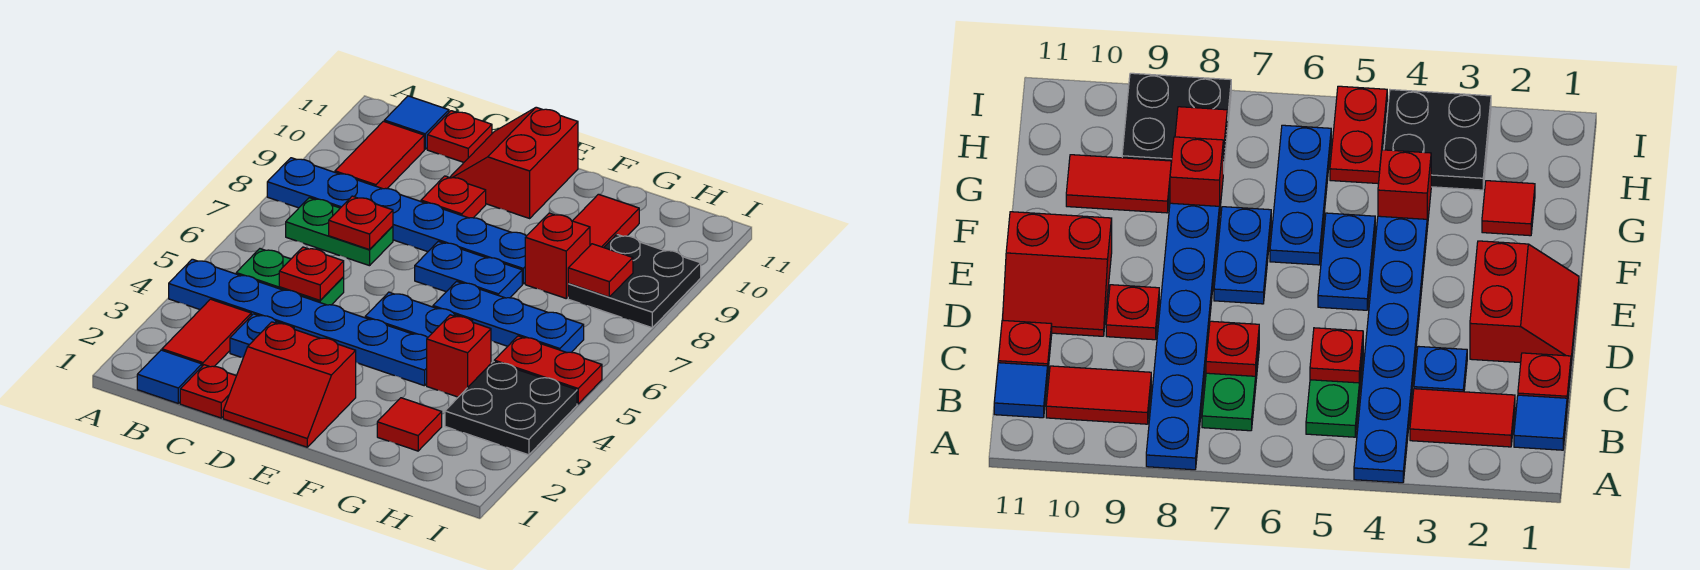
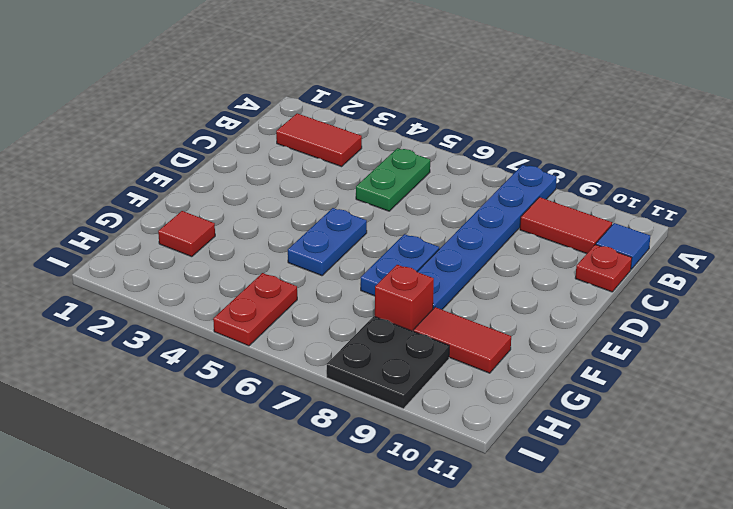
none -> blue plate A4:F4 level 1
none -> blue tile B1 level 1
none -> green plate B7:C7 level 1

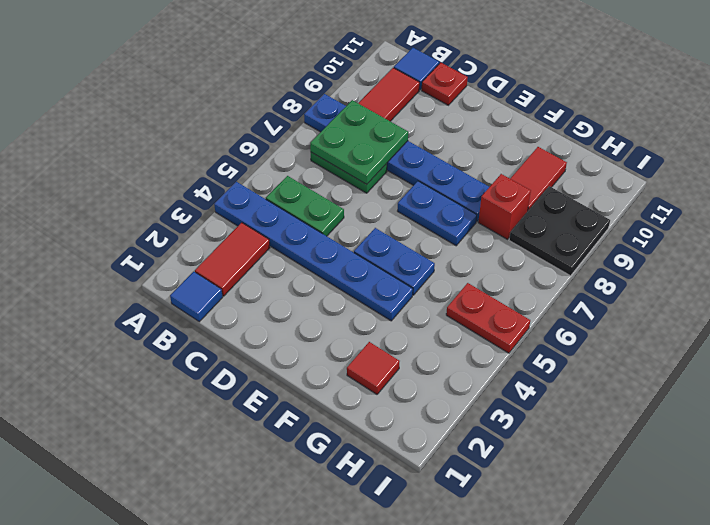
green plate B7:C8 level 2 -> red plate C7 level 2
none -> red plate C1 level 1
none -> blue plate C3 level 1
none -> red slope D1:E2 level 1 top 2

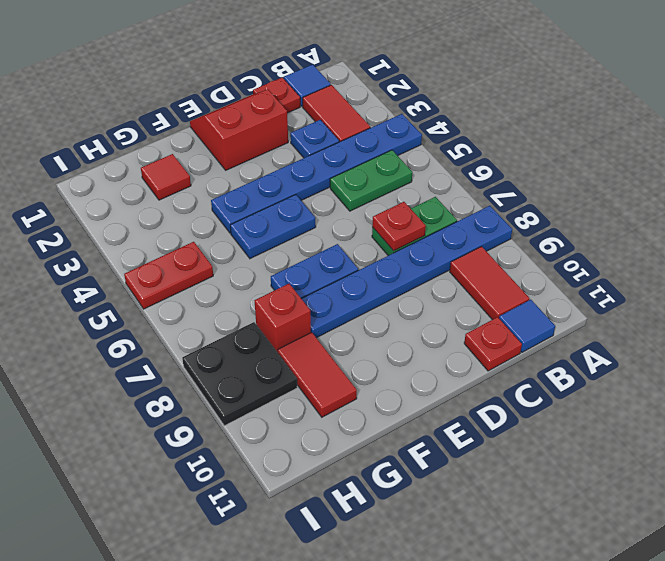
none -> red plate D9 level 1
none -> red slope D10:E11 level 1 top E
none -> blue plate F6:H6 level 1

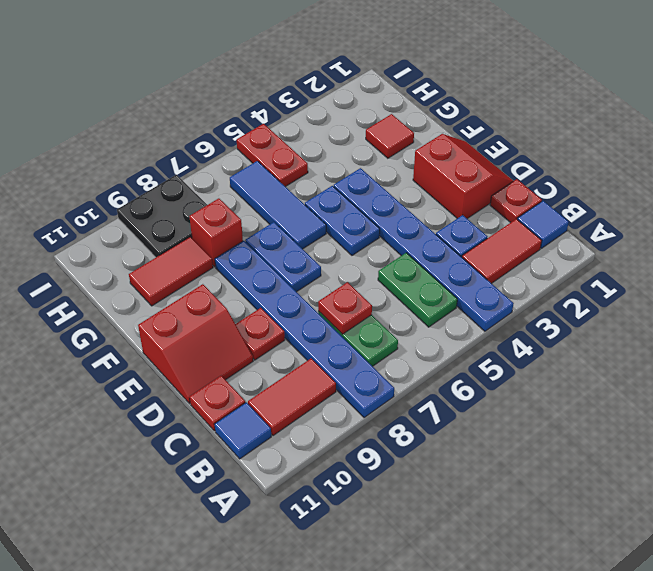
blue tile F6:H6 level 1 -> blue plate F6:H6 level 1
none -> red brick G4 level 1
none -> black plate H3:I4 level 1
none -> red plate C5 level 2

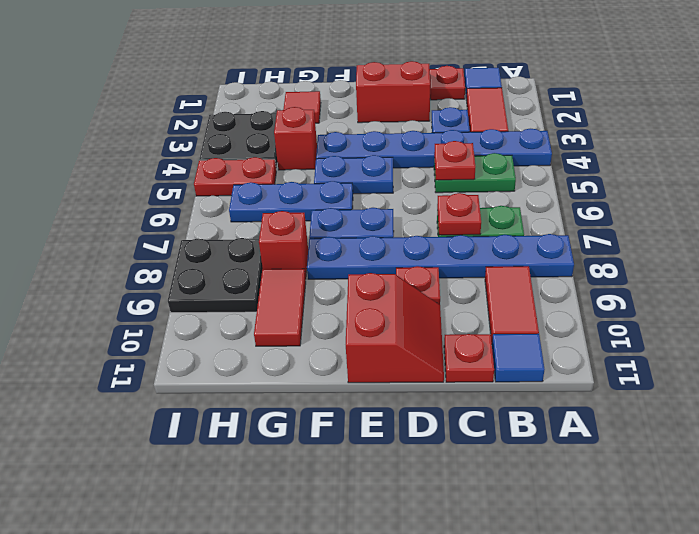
none -> red tile H8 level 2

